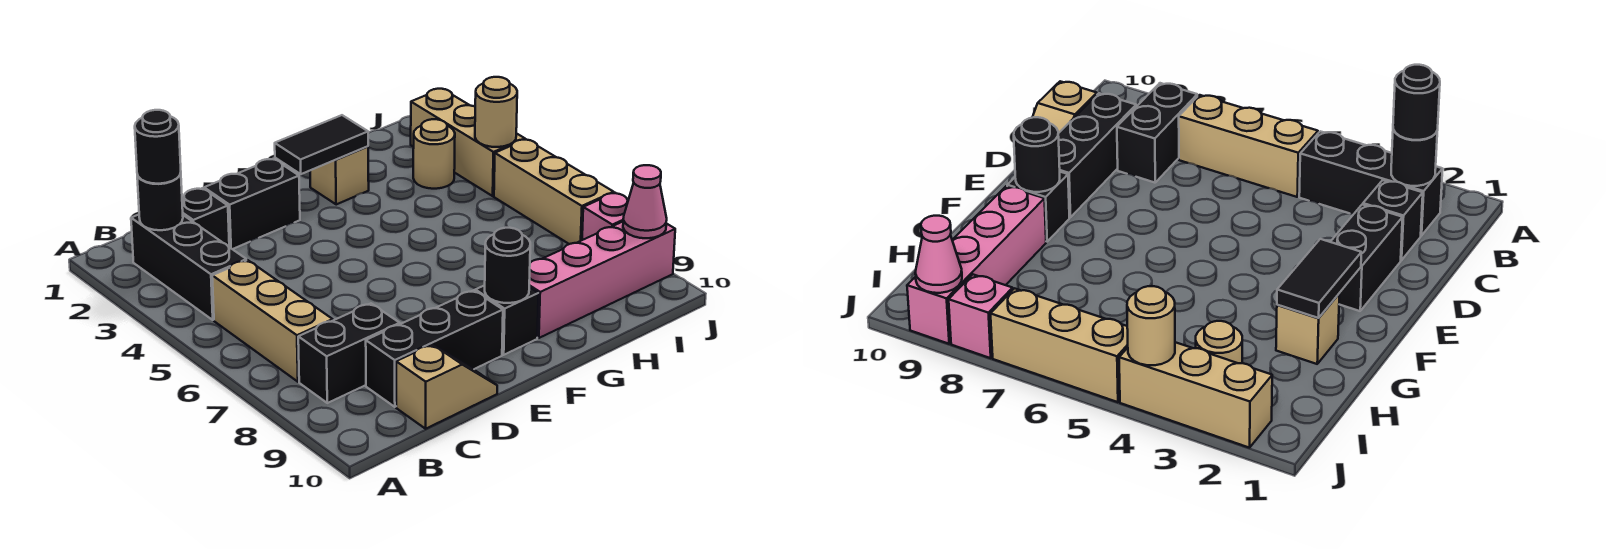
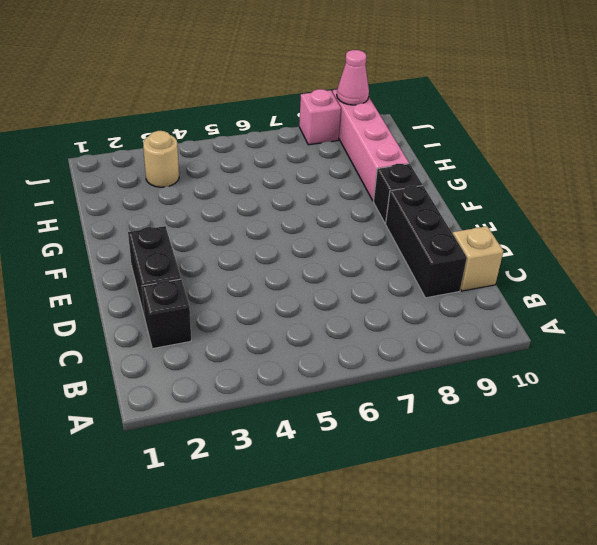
none -> black brick B2:B4 level 1
none -> tan brick B5:B7 level 1
none -> black brick B8:C8 level 1

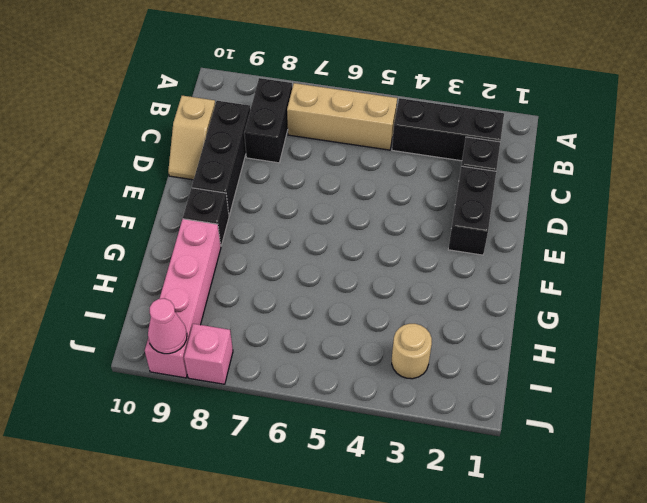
none -> tan brick G2 level 1
none -> tan brick J2:J4 level 1
none -> tan brick J5:J7 level 1

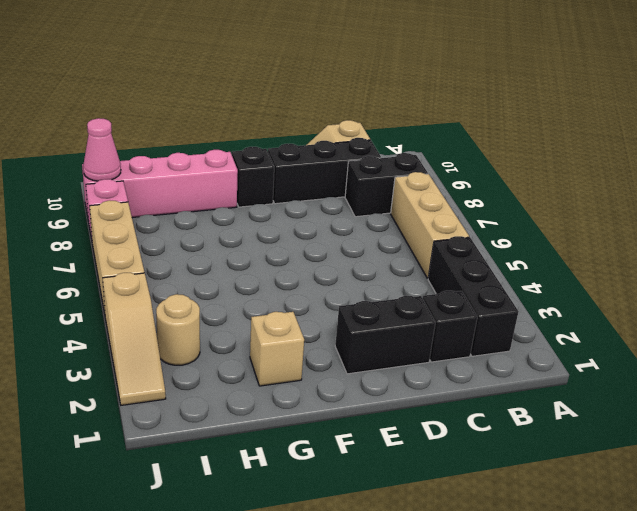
tan slope J2:J4 level 1 top 4 -> tan brick J2:J4 level 1
none -> black round brick B2 level 2
none -> black tile F2:G2 level 2
none -> black round brick F9 level 2

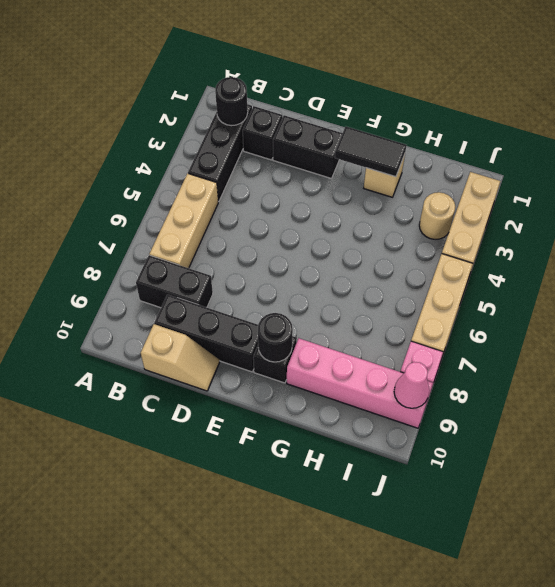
none -> tan round brick J4 level 2
none -> black round brick B2 level 3

